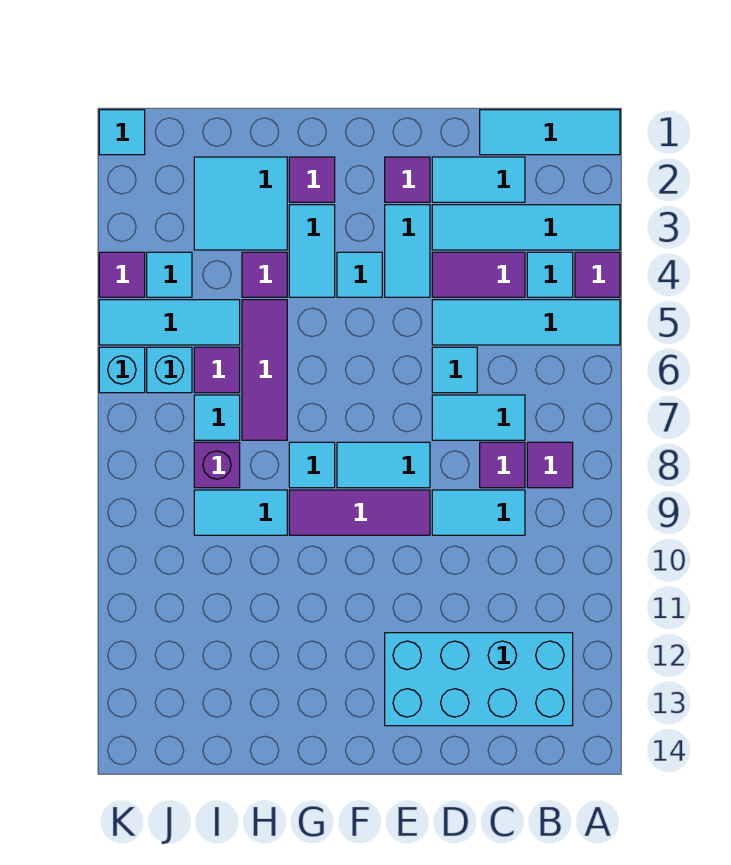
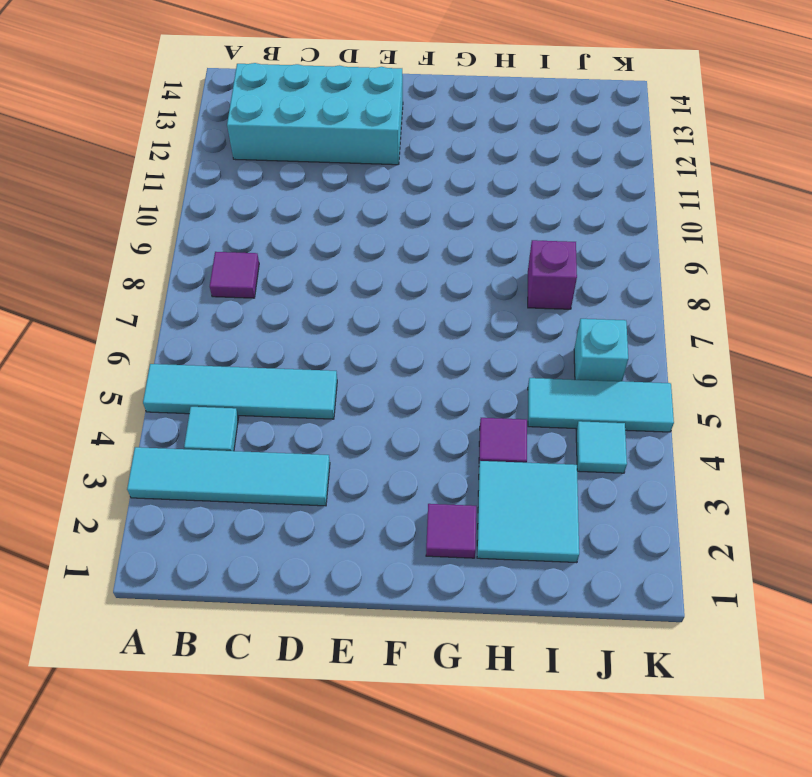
none -> cyan tile A1:C1 level 1
none -> purple tile A4 level 1
none -> cyan tile C2:D2 level 1
none -> purple tile C4:D4 level 1

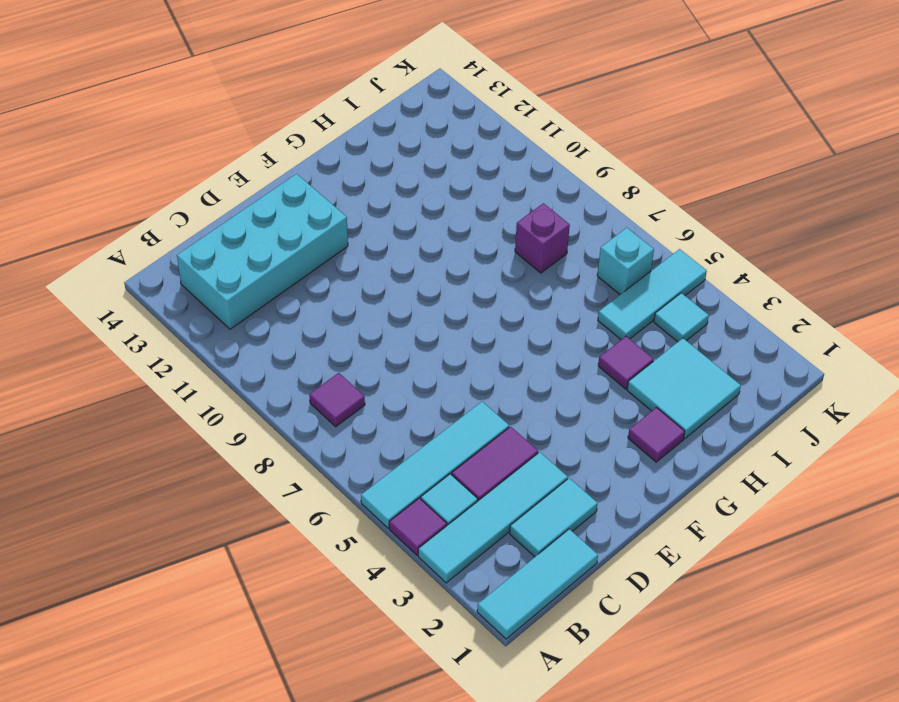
none -> cyan tile C7:D7 level 1
none -> purple tile C8 level 1
none -> cyan tile C9:D9 level 1
none -> cyan tile D6 level 1

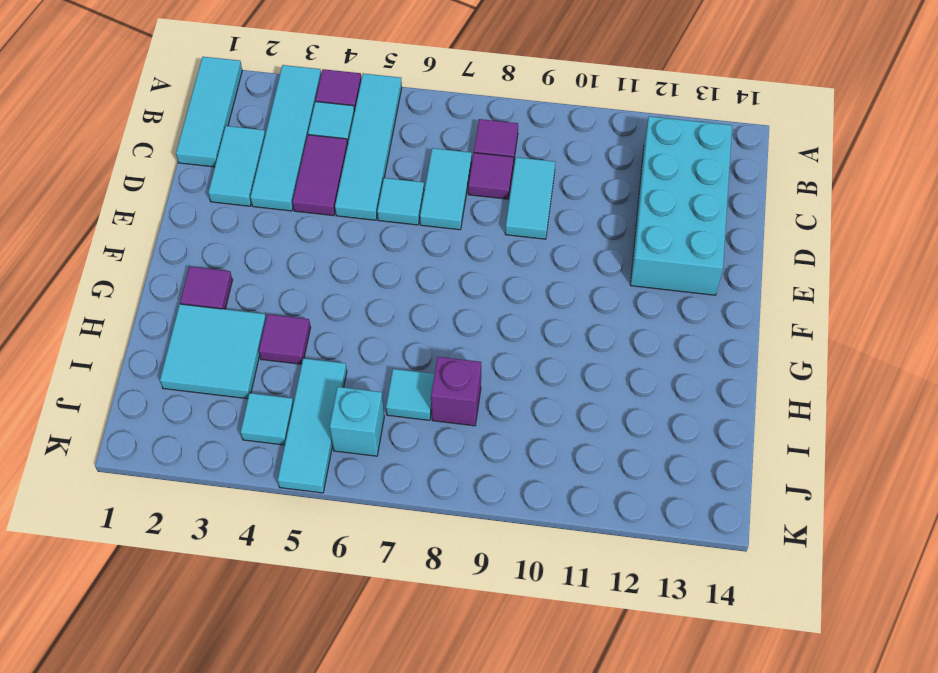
none -> purple tile E2 level 1
none -> cyan tile E3:E4 level 1
none -> cyan tile E8:F8 level 1
none -> purple tile E9:G9 level 1

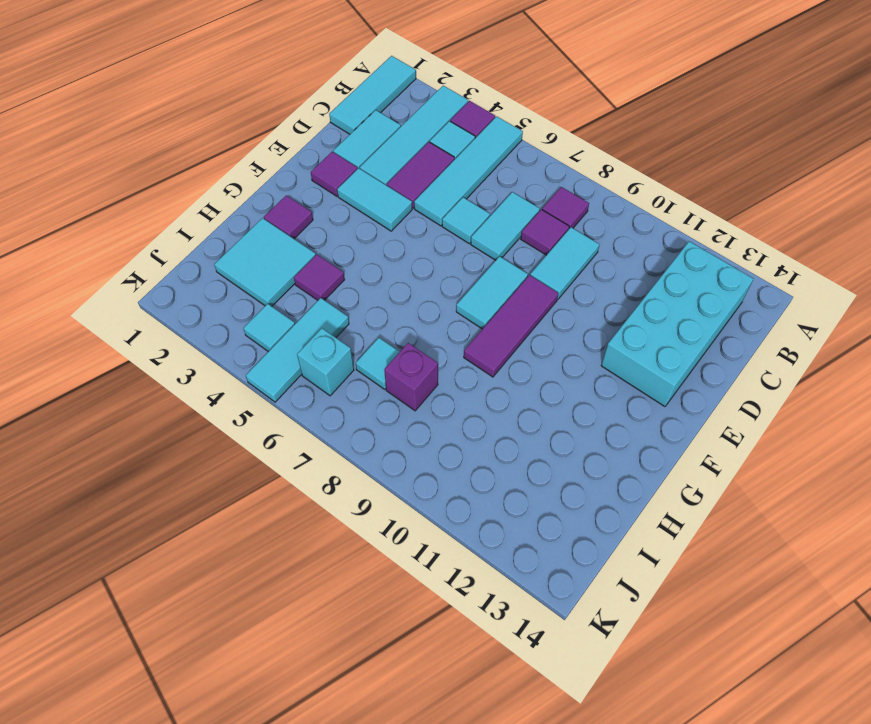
none -> cyan tile F4 level 1
none -> cyan tile G3:G4 level 1
none -> cyan tile G8 level 1
none -> purple tile H5:H7 level 1

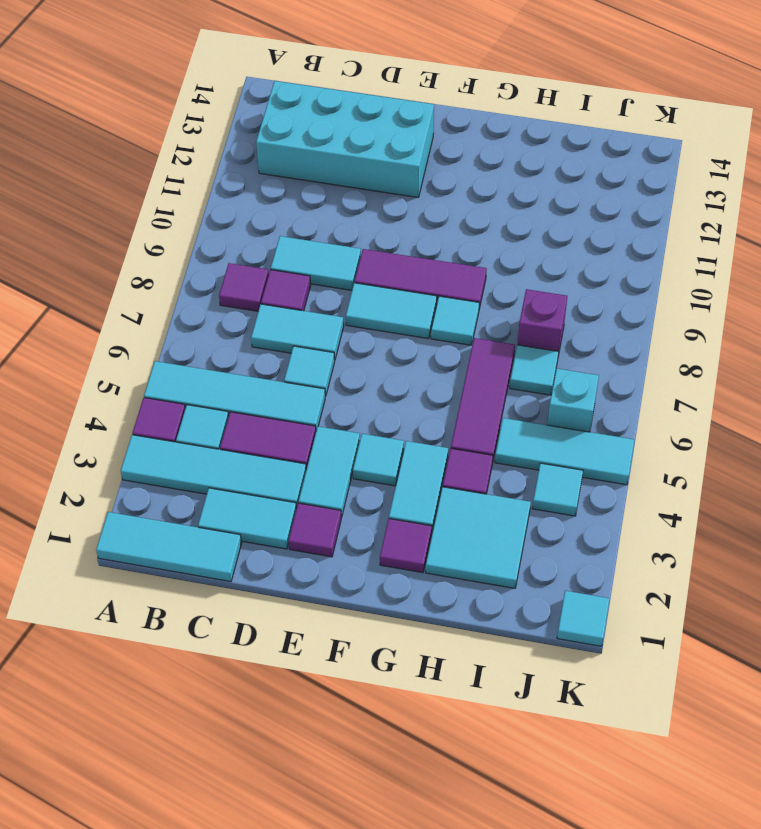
none -> cyan tile H9:I9 level 1
none -> purple tile I6 level 1
none -> purple tile K4 level 1
none -> cyan brick K6 level 1

